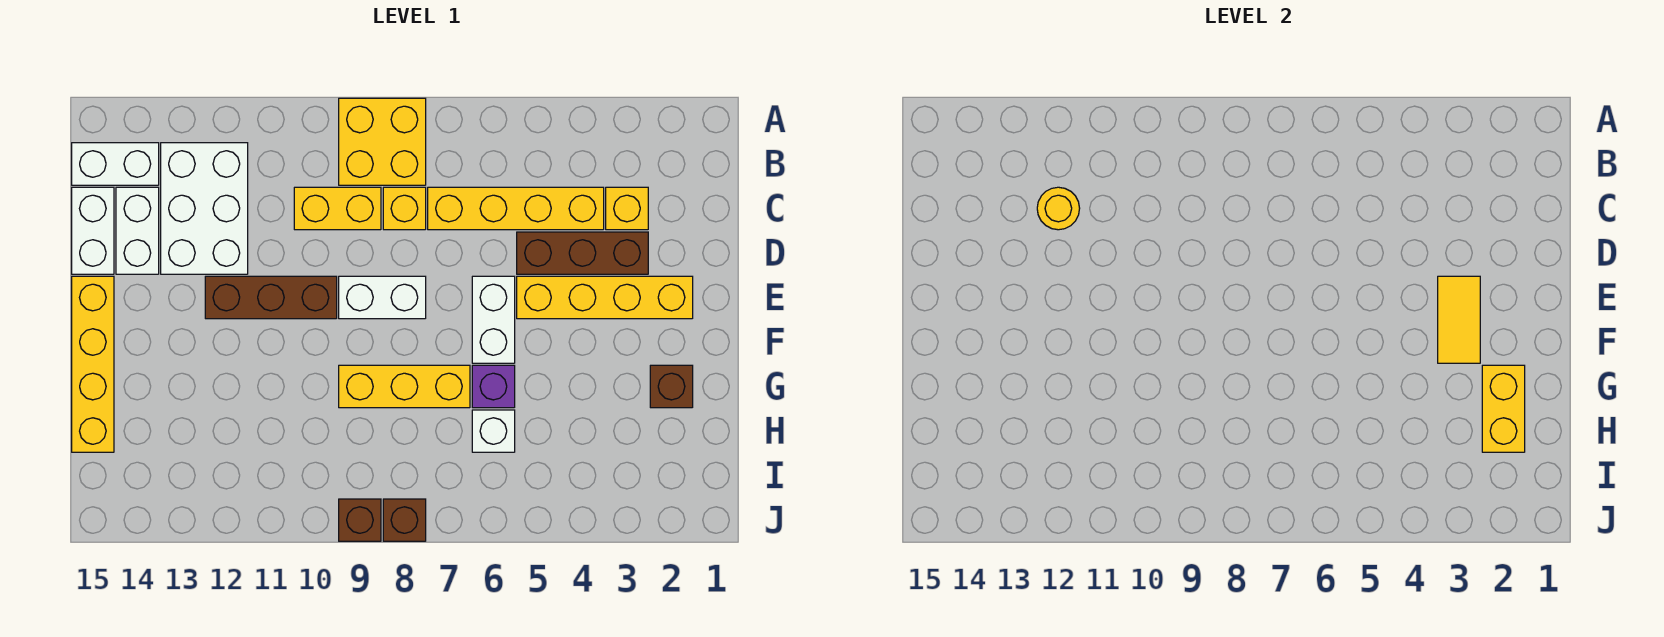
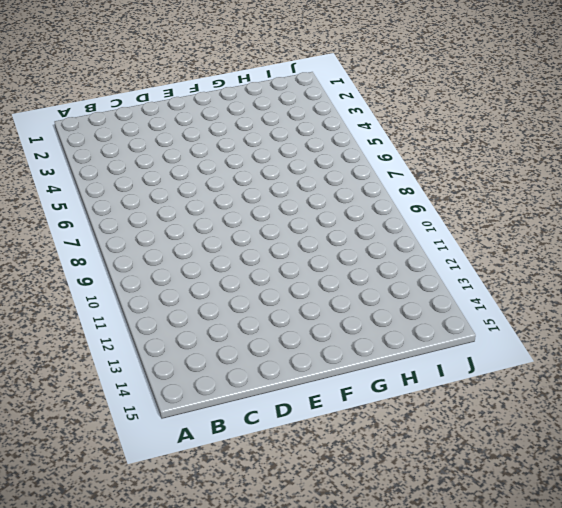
none -> yellow brick A8:B9 level 1
none -> white brick B12:D13 level 1
none -> white brick B14:B15 level 1

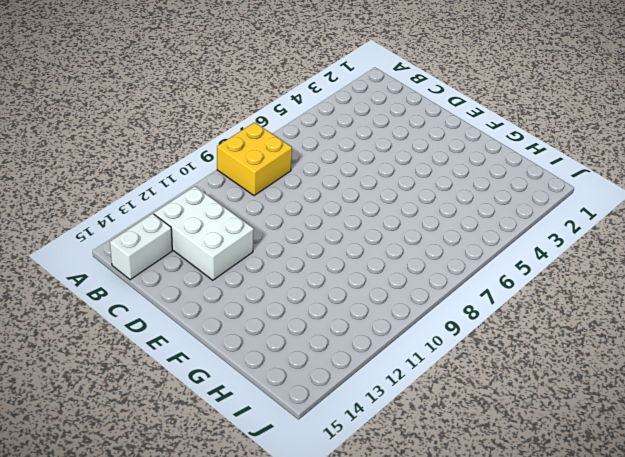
none -> yellow brick C3 level 1
none -> yellow brick C4:C7 level 1
none -> yellow brick C8 level 1

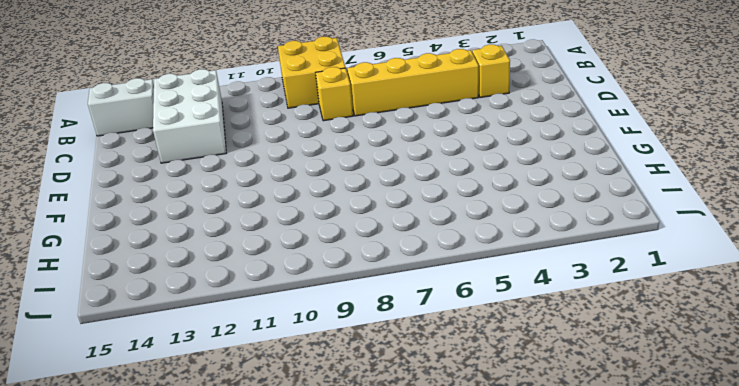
none -> yellow brick C9:C10 level 1
none -> white brick C14:D14 level 1
none -> white brick C15:D15 level 1

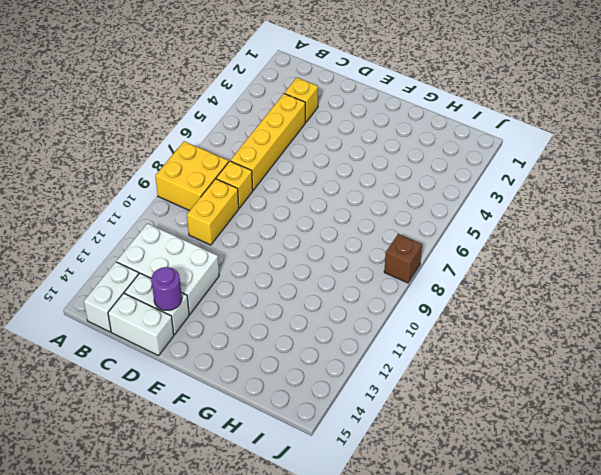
purple round brick D14 level 2 -> none
none -> brown brick D3:D5 level 1
none -> yellow brick E2:E5 level 1
none -> white brick E6:F6 level 1

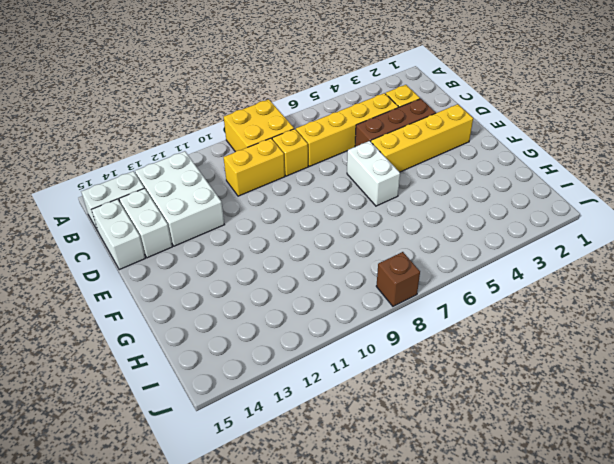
none -> white brick E8:E9 level 1
none -> brown brick E10:E12 level 1
none -> yellow brick E15:H15 level 1

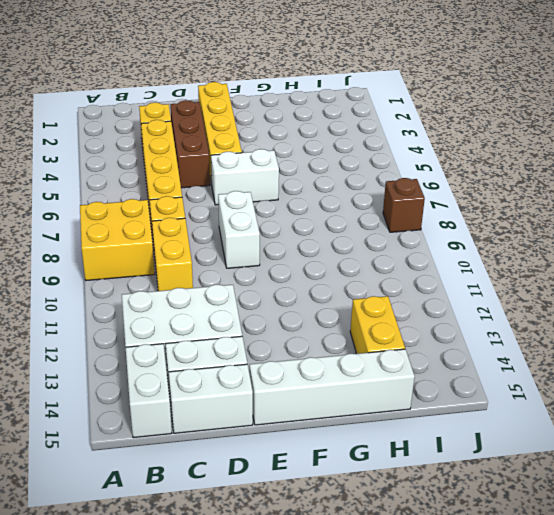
white brick E15:H15 level 1 -> yellow brick E15:H15 level 1
yellow brick H13:H14 level 1 -> yellow brick G2:H2 level 2
none -> brown brick E10:E12 level 1
none -> brown brick G2 level 1
none -> purple brick G6 level 1

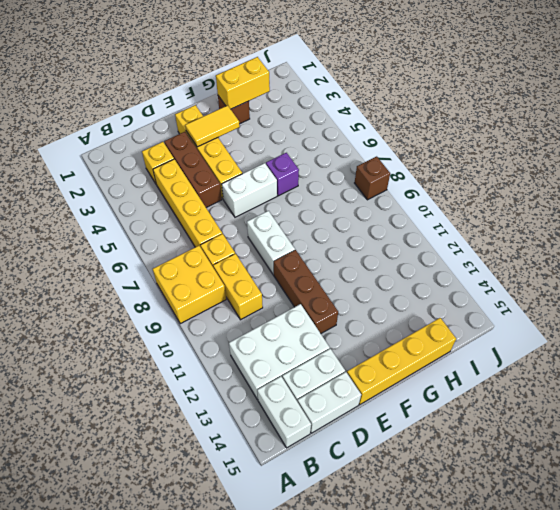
none -> yellow brick G7:G9 level 1
none -> white brick H6 level 1
none -> brown brick J9 level 1

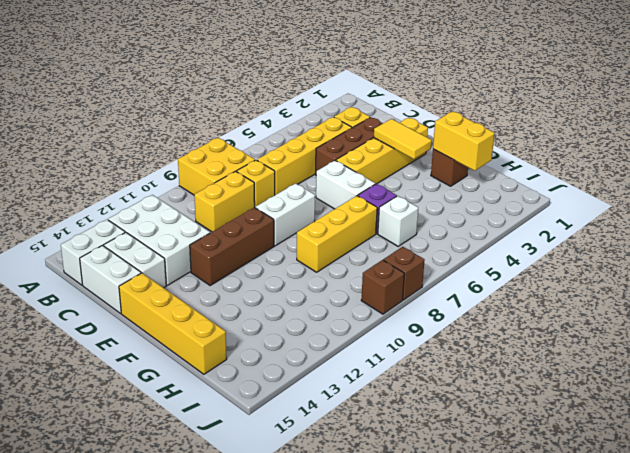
none -> yellow round brick C12 level 2

